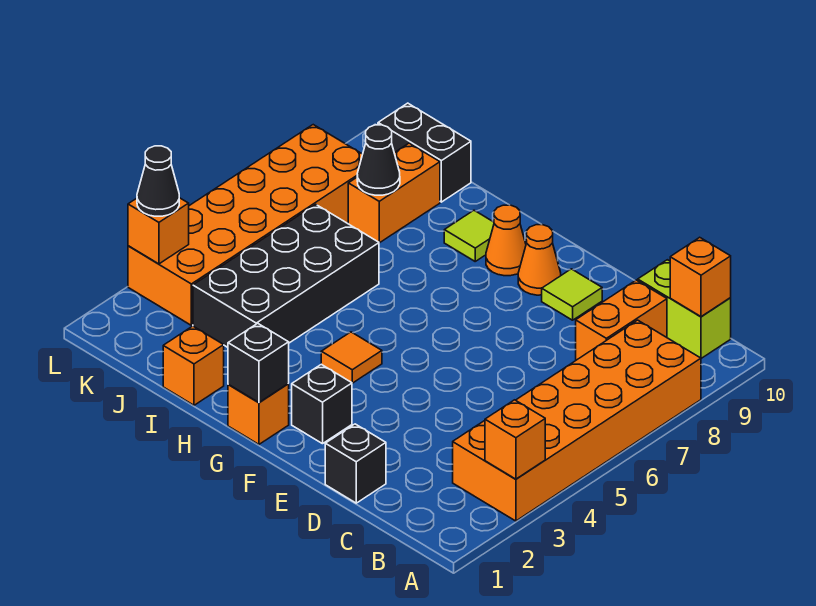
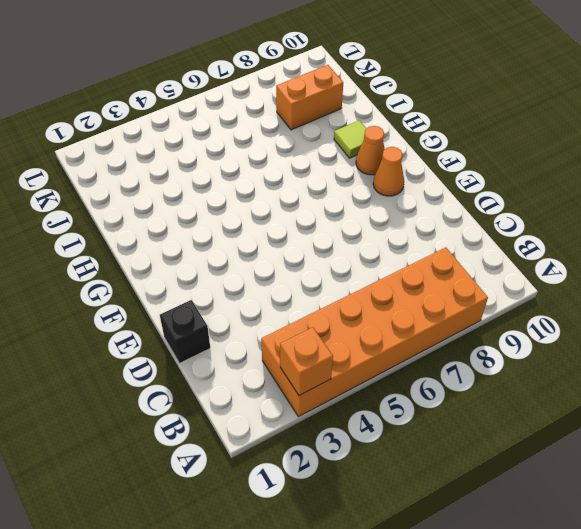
none -> lime brick B10:C10 level 1
none -> orange brick C8:C9 level 1
none -> lime tile E9 level 1

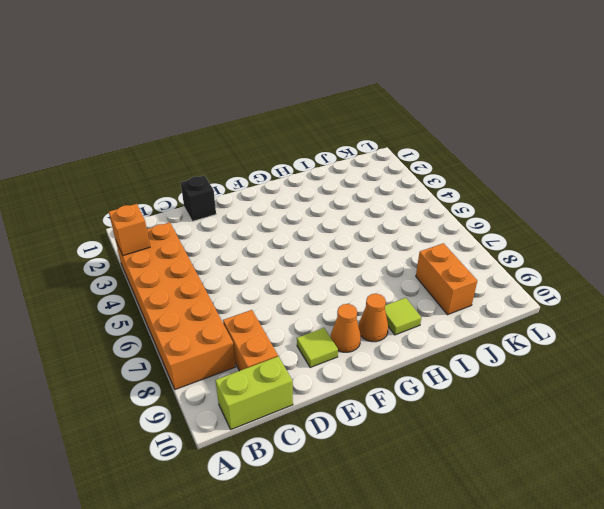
none -> black brick F2 level 1
none -> orange brick G1 level 1
none -> orange tile G4 level 1

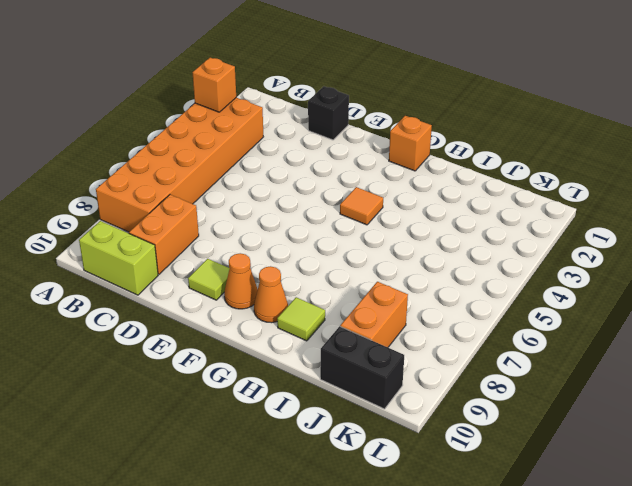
none -> black brick F2 level 1
none -> orange brick I1 level 1
none -> black brick I3:J6 level 1

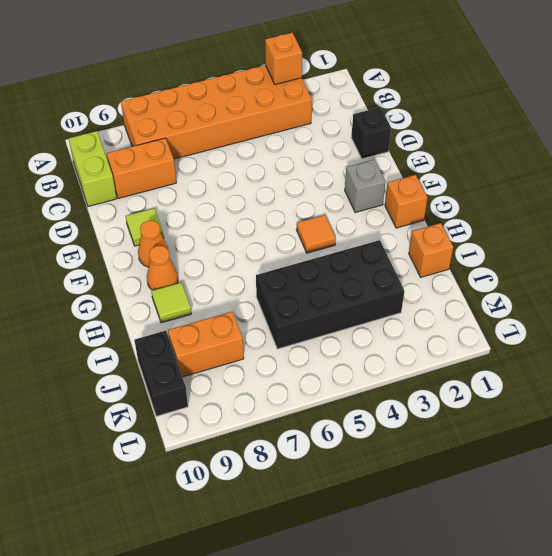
grey brick F2 level 1 -> black brick F2 level 1
none -> orange brick K3:L8 level 1
none -> orange brick B10 level 2
none -> black brick G1 level 2

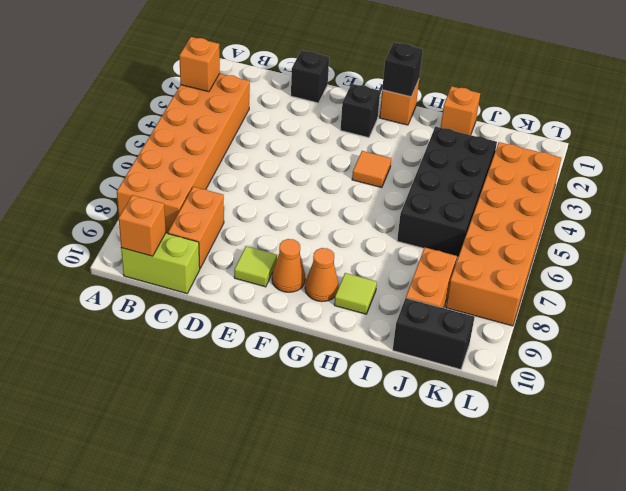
none -> black cone J8 level 2
none -> orange brick L3 level 2
none -> black cone L3 level 3

